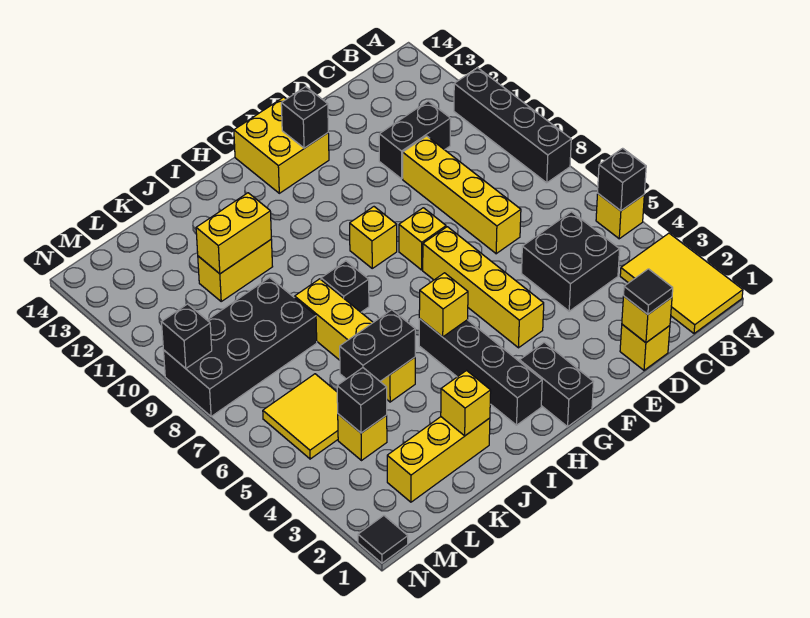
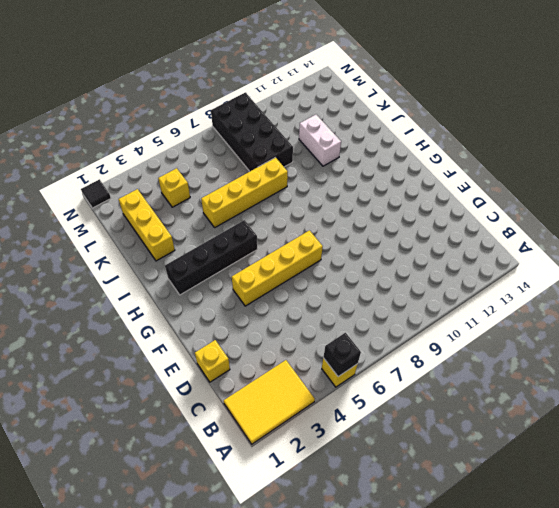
white brick J11:K11 level 1 -> yellow brick J11:K11 level 1
none -> black brick A8:A11 level 1
none -> black brick C4:D5 level 1
none -> black brick C11:D11 level 1
none -> yellow brick D7:D10 level 1

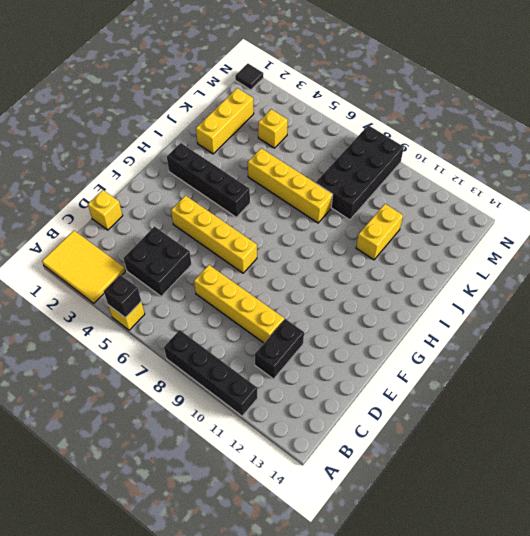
none -> yellow brick F8 level 1
none -> yellow brick F13:G14 level 1
none -> black brick G1:G2 level 1
none -> yellow brick G9 level 1

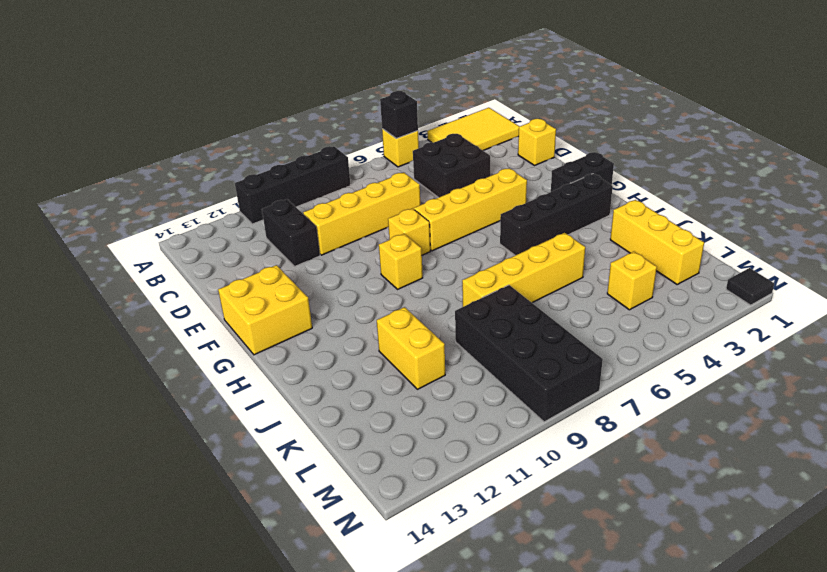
none -> black brick I8 level 1
none -> yellow tile L5:M6 level 1
none -> yellow brick D1 level 2
none -> black brick F13 level 2

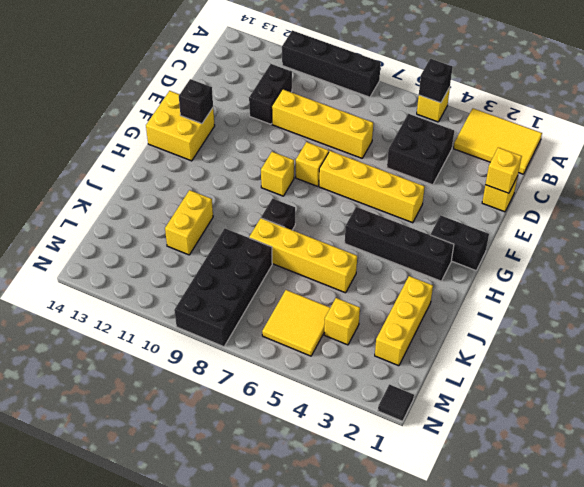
none -> yellow brick H5 level 2
none -> yellow brick J2 level 2
none -> black brick J5:K5 level 2
none -> yellow brick J11:K11 level 2

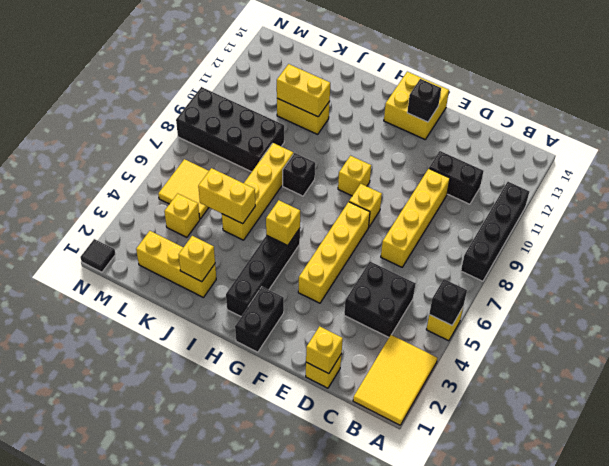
yellow brick J5:K5 level 2 -> black brick J5:K5 level 2
none -> black brick L4 level 2
none -> black brick N9 level 2
none -> black tile D1 level 3

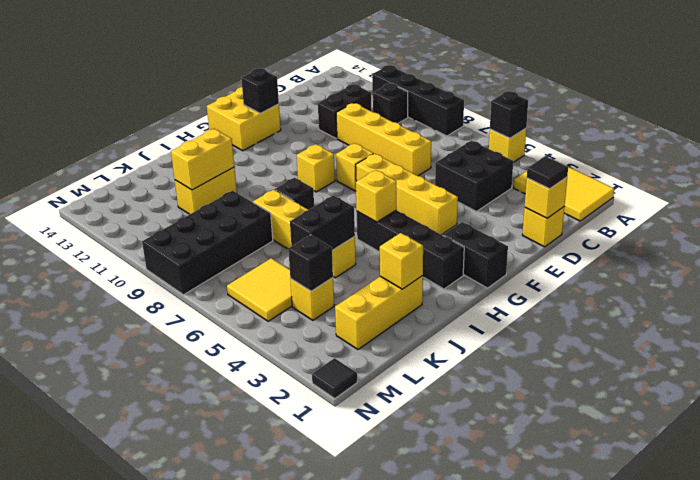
black brick B10 level 1 -> black brick N9 level 2

